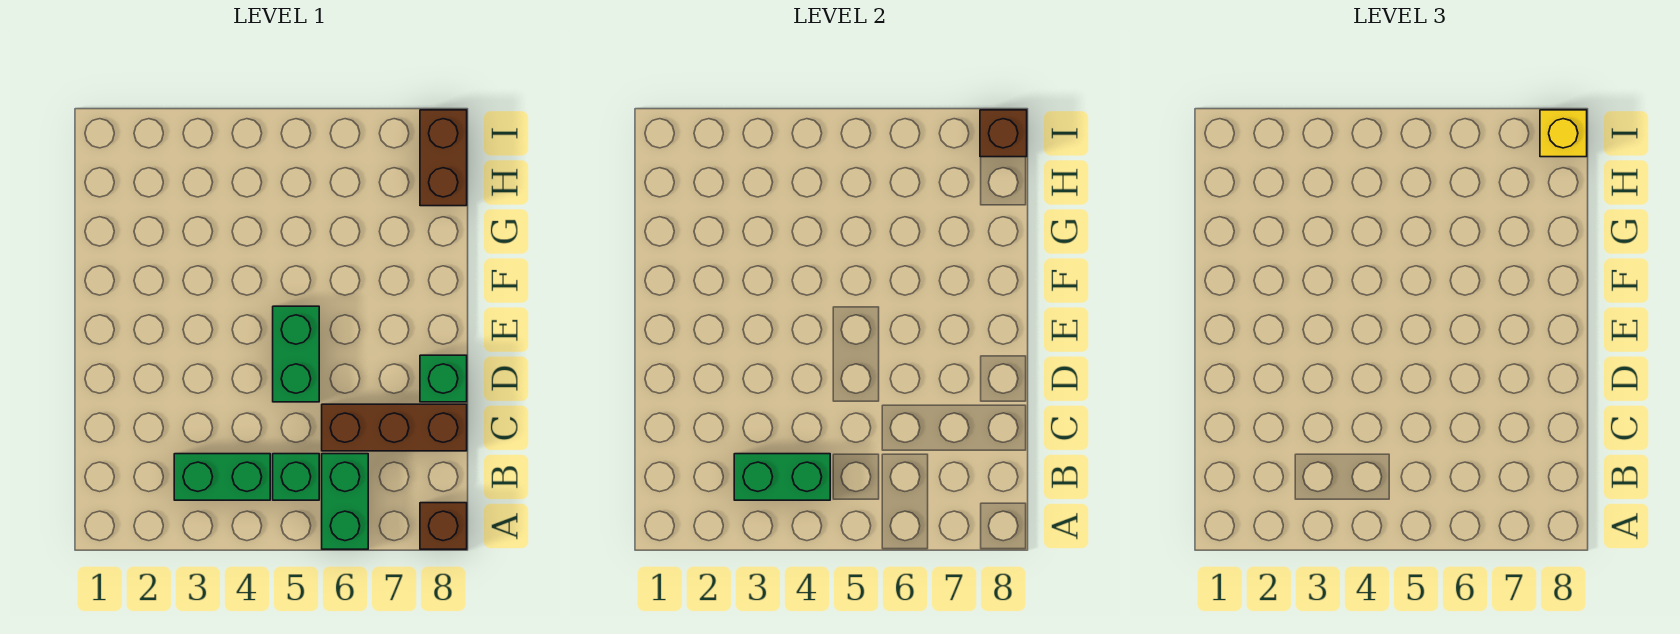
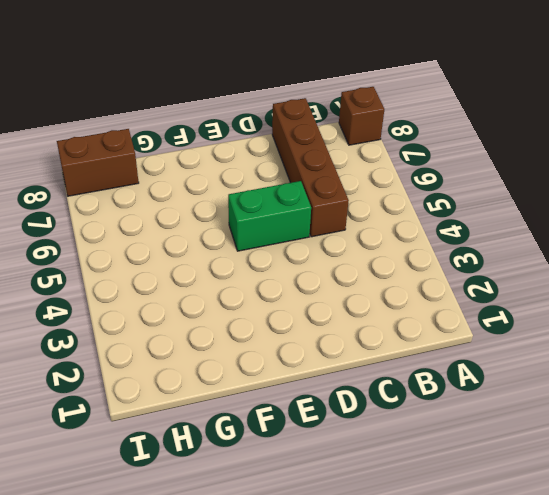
brown brick C5:C8 level 1 -> brown brick C6:C8 level 1
none -> green brick A6:B6 level 1
none -> green brick B3:B4 level 1

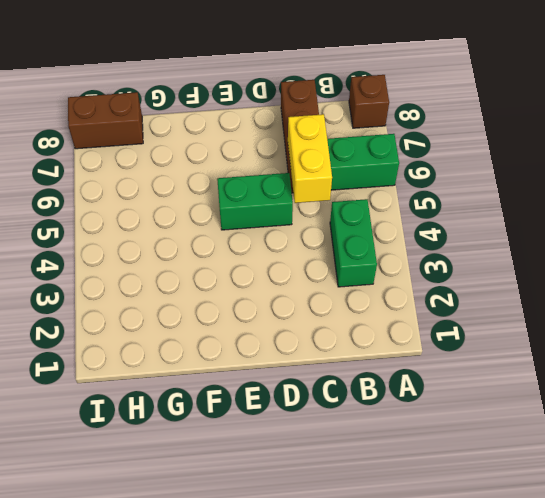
yellow brick C5:C6 level 2 -> none
none -> green brick B5 level 1
none -> green brick D8 level 1

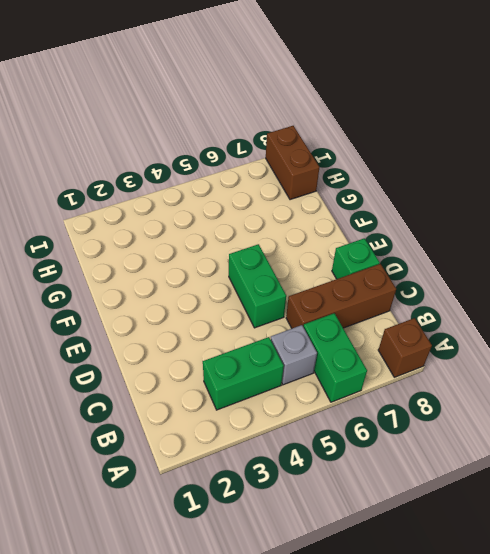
grey brick B5 level 1 -> green brick B5 level 1
none -> green brick B3:B4 level 2
none -> brown brick I8 level 2

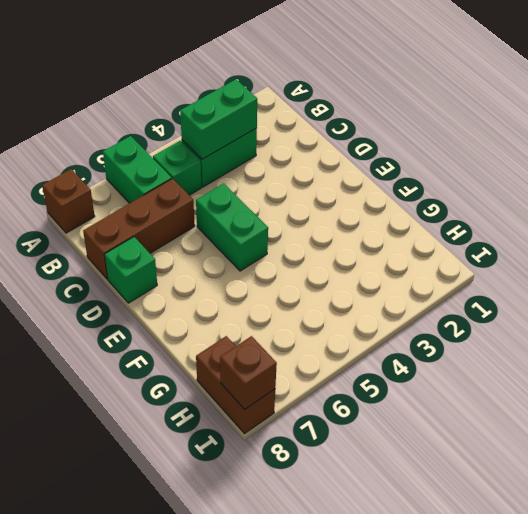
none -> yellow brick I8 level 3

